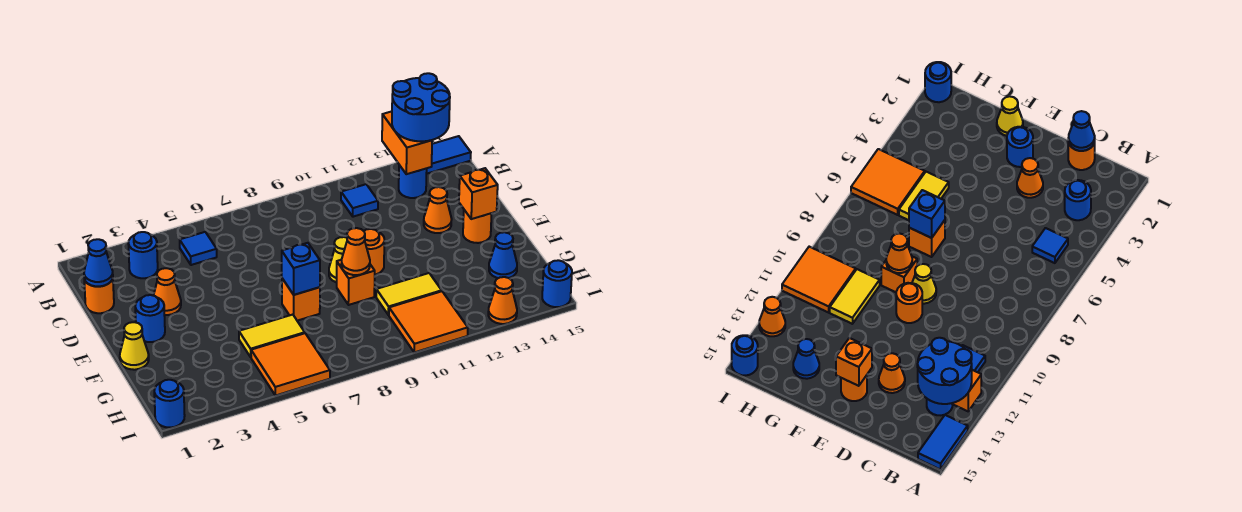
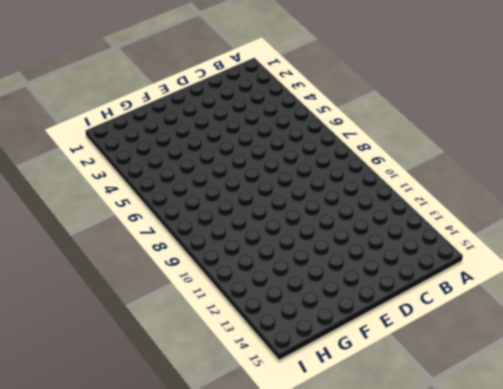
none -> blue tile A14:A15 level 1
none -> blue round brick B3 level 1
none -> blue tile B5 level 1

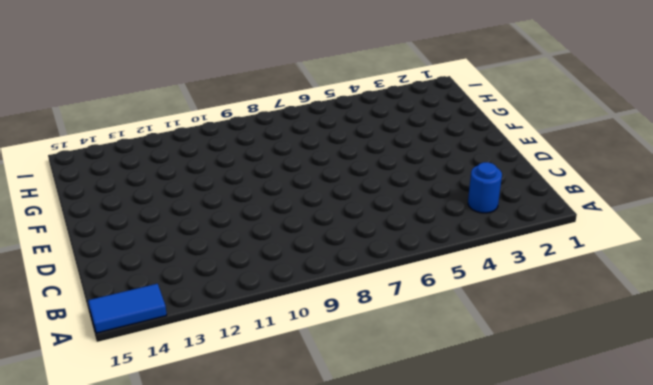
none -> blue tile B5 level 1
none -> blue tile B11 level 1
none -> blue round brick B13 level 1

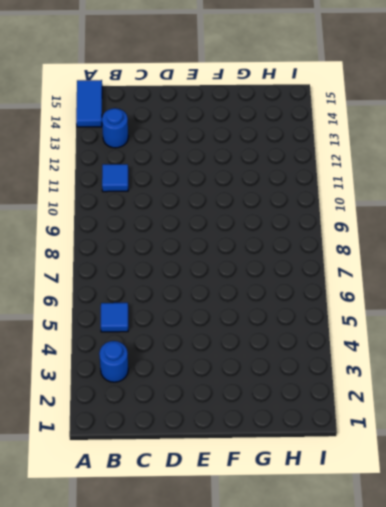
none -> orange round brick C1 level 1
none -> orange cone D3 level 1
none -> orange cone D13 level 1

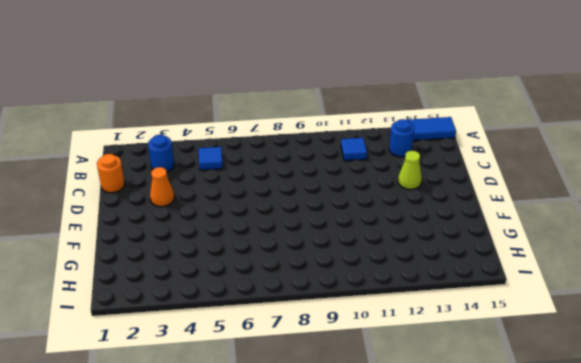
lime cone D13 level 1 -> orange cone D13 level 1
none -> blue round brick E2 level 1
none -> yellow cone E9 level 1
none -> orange round brick E10 level 1

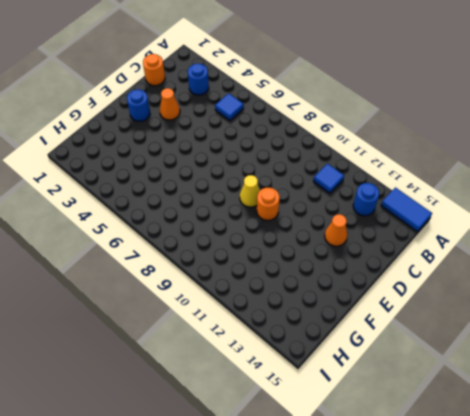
none -> orange round brick E14 level 1
none -> yellow cone F1 level 1
none -> orange brick F7 level 1

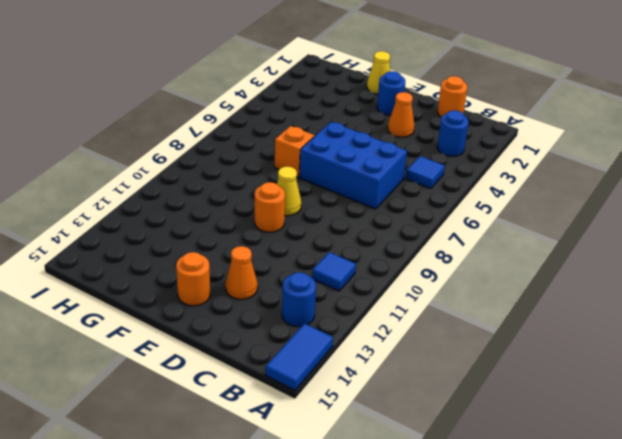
blue brick C6:E7 level 1 -> none
none -> orange brick F9 level 1
none -> yellow tile G5:G6 level 1
none -> yellow tile G10:G11 level 1

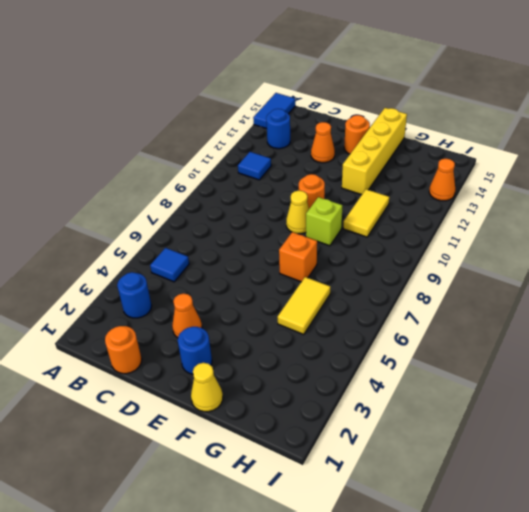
lime brick F9 level 1 -> orange brick F9 level 1
yellow brick F12:F15 level 1 -> none
none -> blue cone G14 level 1
none -> orange tile H5:I6 level 1
none -> orange tile H10:I11 level 1

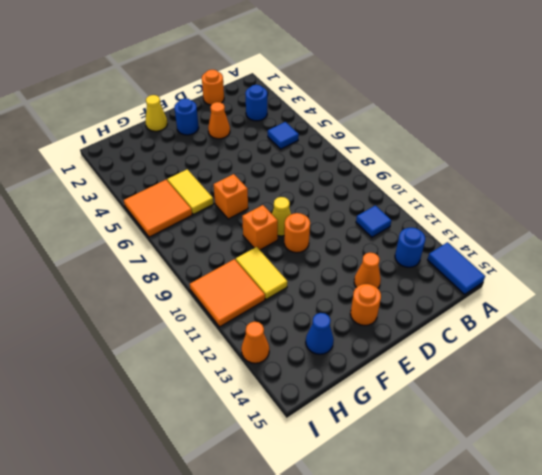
none -> blue round brick I1 level 1
none -> blue round brick I15 level 1
none -> orange brick A13:B13 level 2

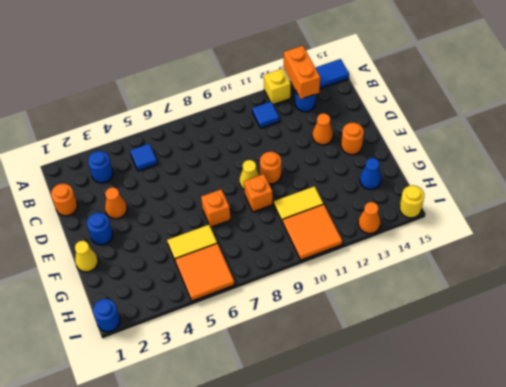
yellow brick A12 level 1 -> none
yellow round brick I15 level 1 -> blue round brick I15 level 1
none -> blue cone C1 level 2
none -> orange brick E14 level 2
none -> blue brick F7 level 2

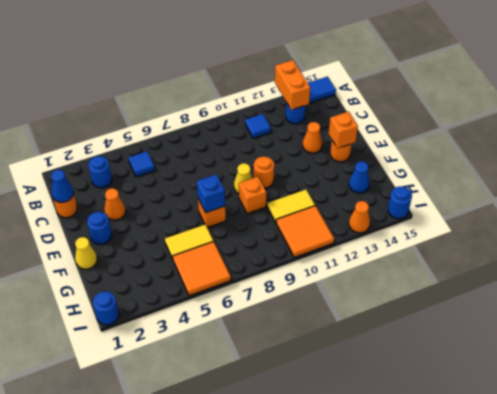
none -> orange cone F9 level 2
none -> blue round brick A13:B14 level 3

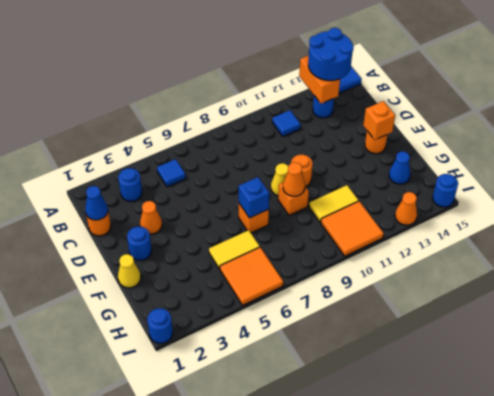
none -> orange cone D13 level 1

